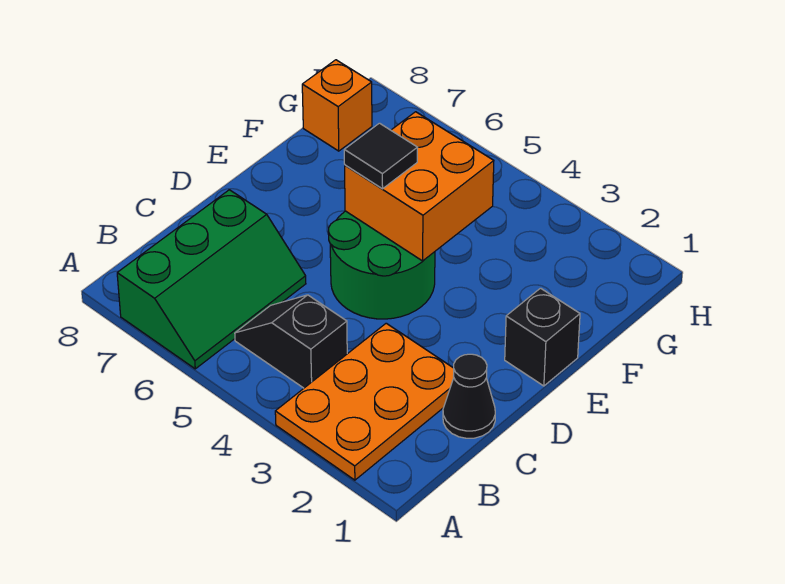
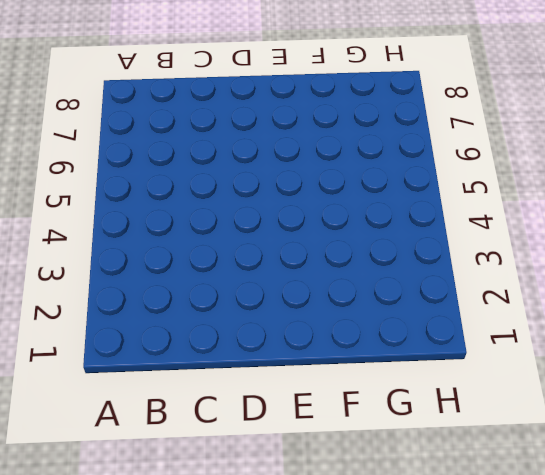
none -> orange plate A2:C3 level 1
none -> green slope A6:C7 level 1 top 7

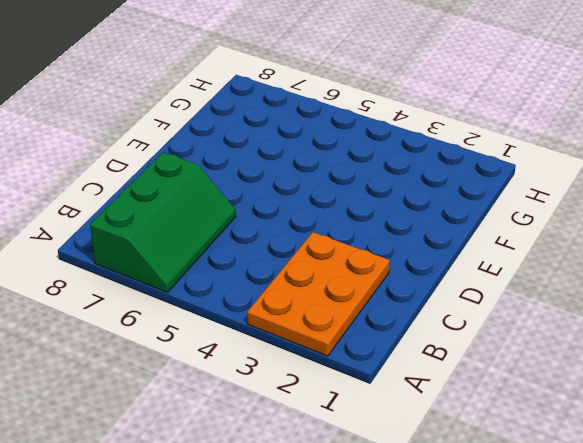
none -> black slope B4:B5 level 1 top 4
none -> black cone C1 level 1

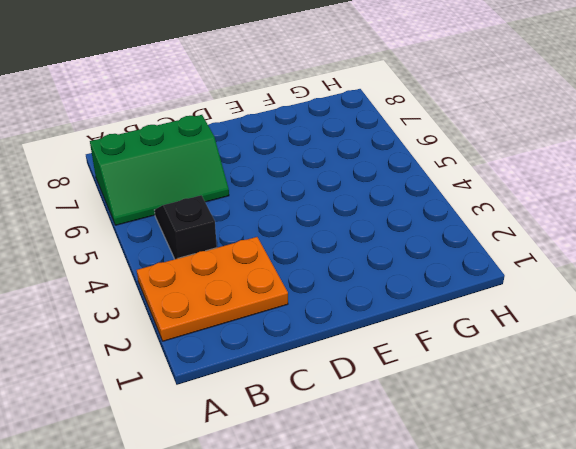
none -> black cone C1 level 1
none -> green round brick D4:E5 level 1

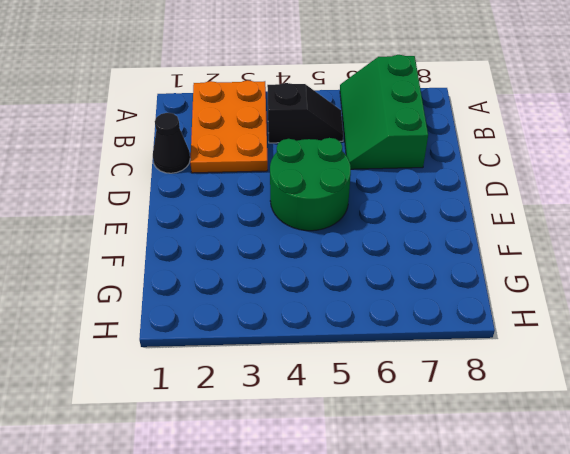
none -> black brick E1 level 1
none -> orange brick G8 level 1

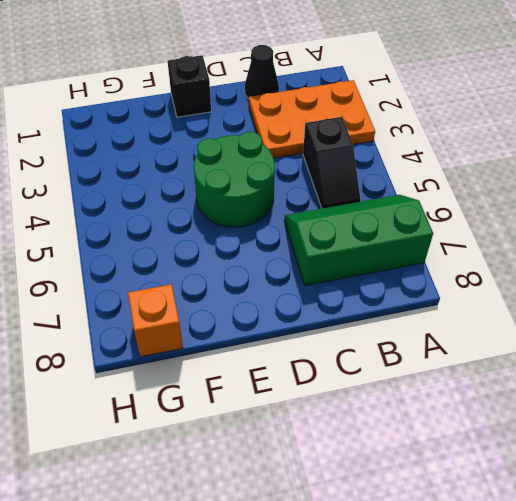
none -> orange brick E4:F5 level 2
none -> black tile E5 level 3

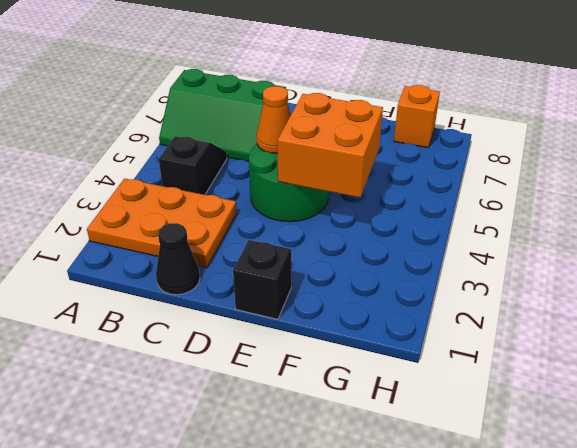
orange cone D5 level 2 -> none
none -> black tile E5 level 3

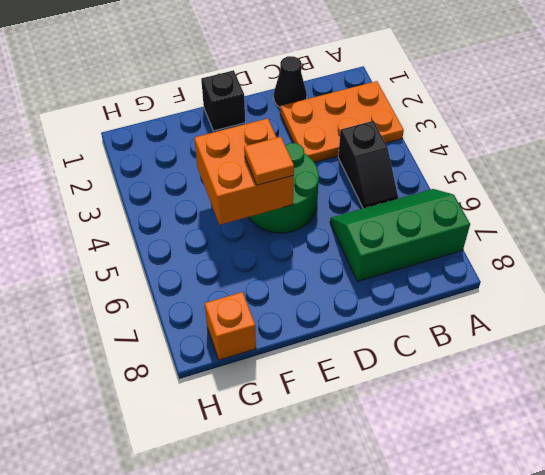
orange tile E5 level 3 -> black tile E5 level 3

